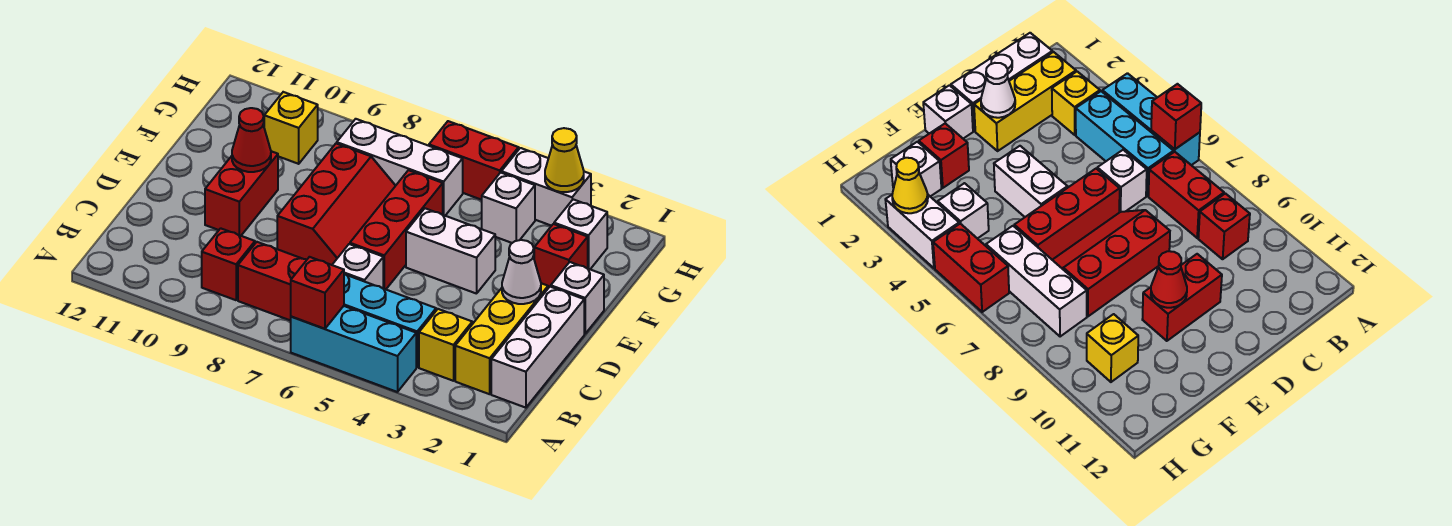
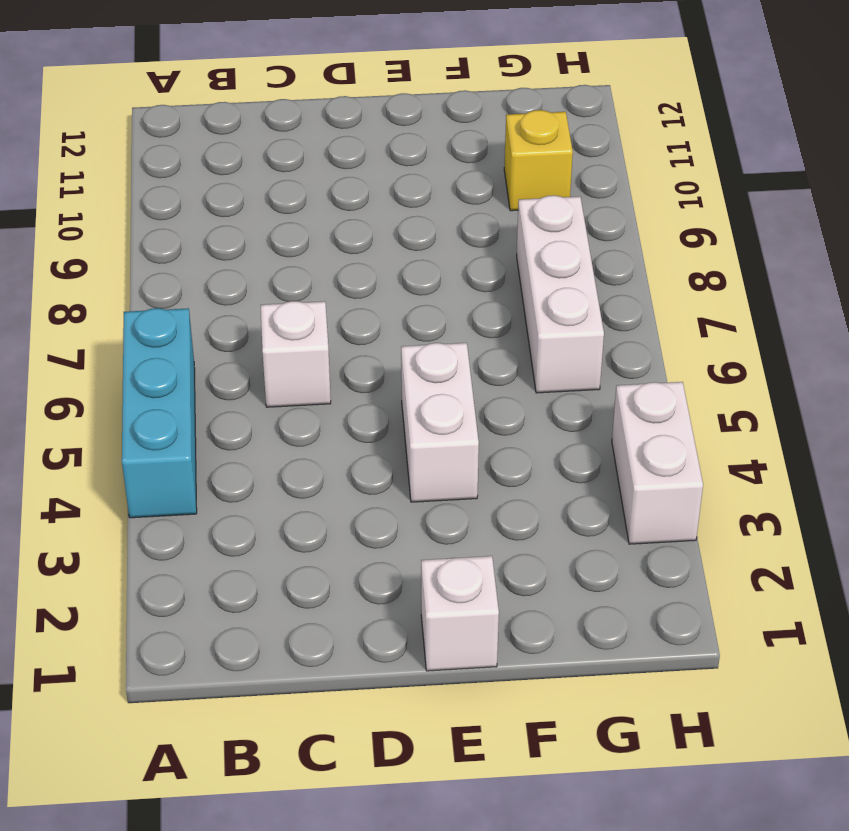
none -> white brick B1:D1 level 1
none -> yellow brick B2:D2 level 1
none -> yellow brick B3 level 1

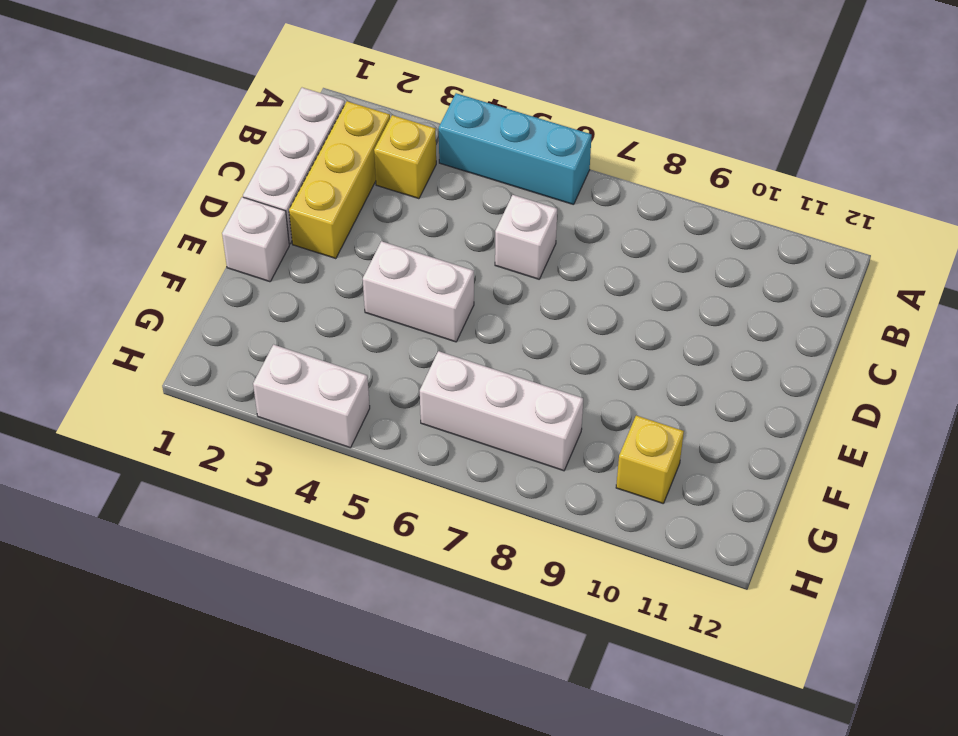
none -> cyan brick B4:B6 level 1
none -> red brick B7:B8 level 1
none -> red brick B9 level 1

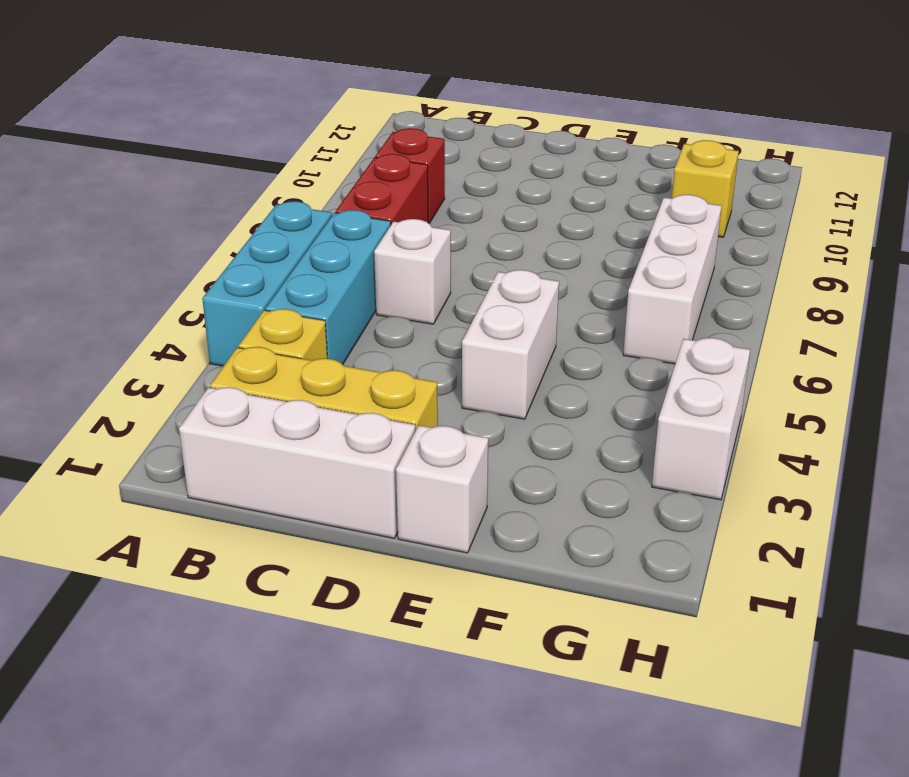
none -> red brick D6:F6 level 1
none -> red slope D7:F8 level 1 top 8
none -> red brick D10:E10 level 1

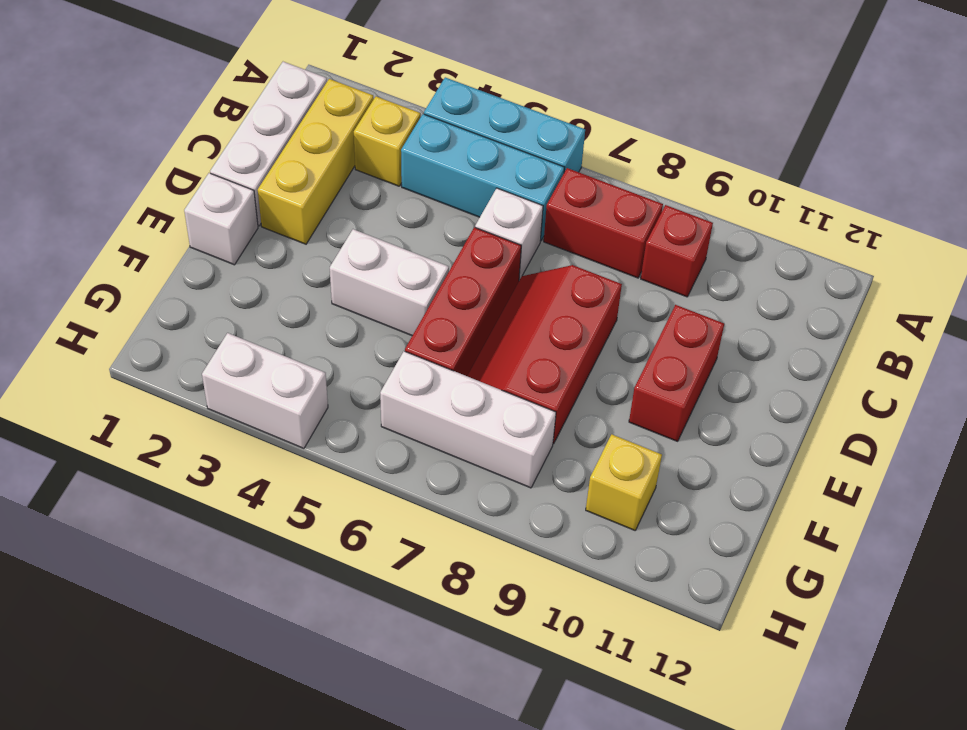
none -> red brick F2 level 1
none -> white brick G2 level 1
none -> white brick G4 level 1

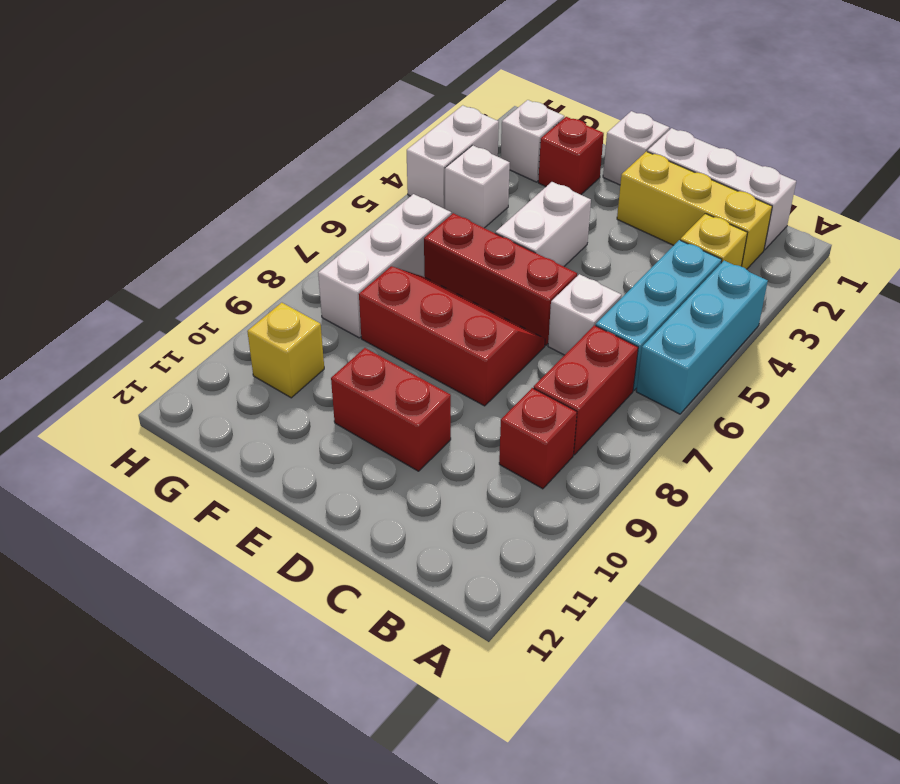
none -> red brick H5:H6 level 1
none -> red brick A6 level 2
none -> white cone D2 level 2

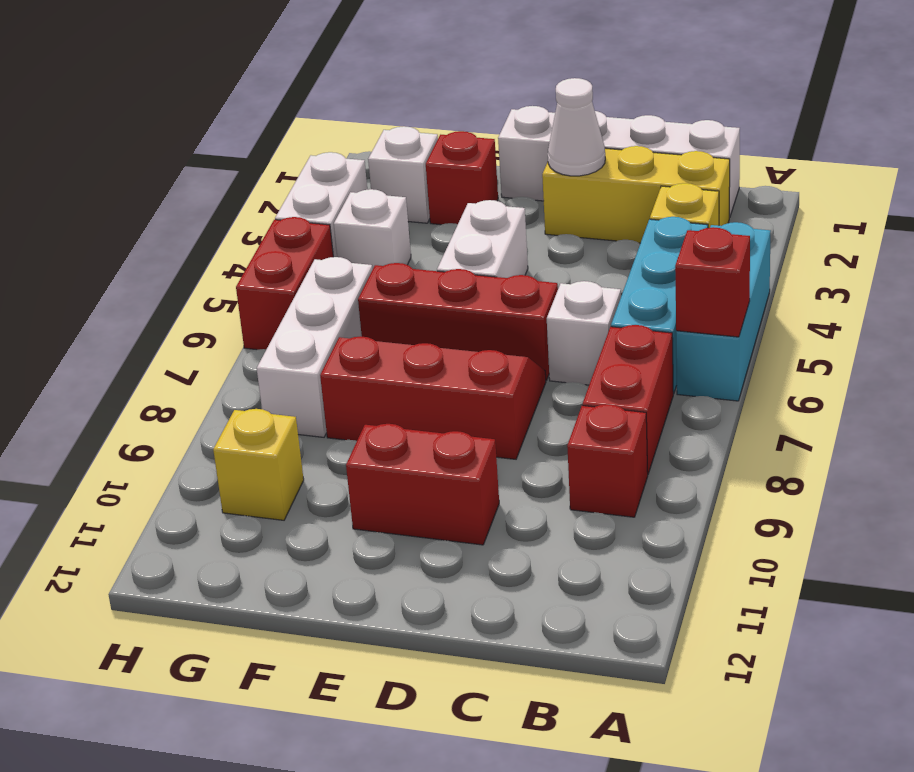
none -> red cone E10 level 2
none -> yellow cone H3 level 2

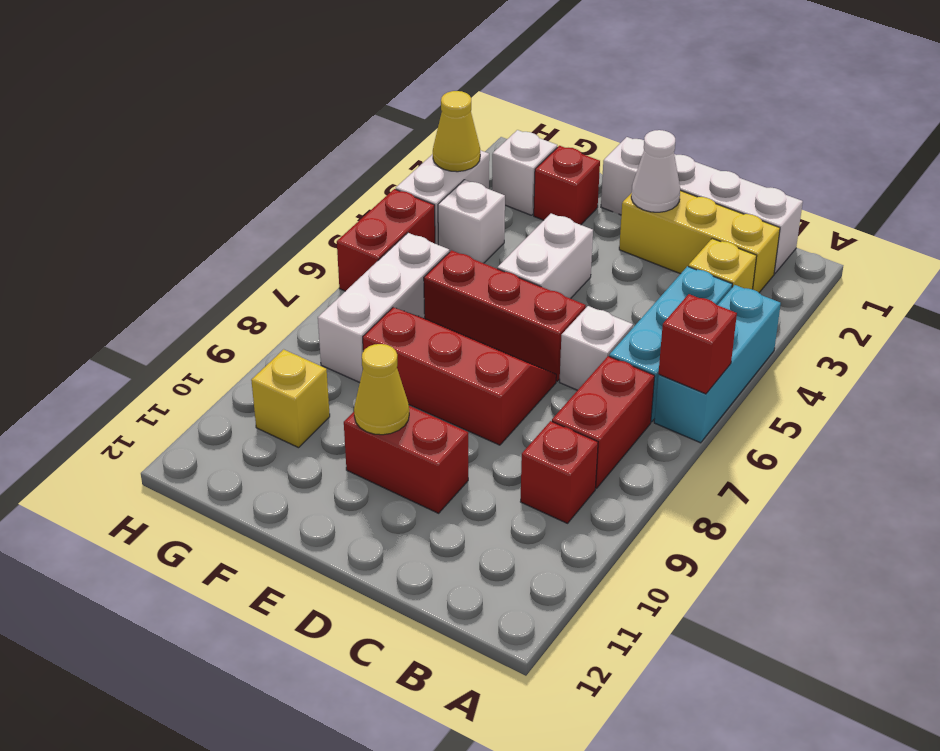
yellow cone E10 level 2 -> red cone E10 level 2

